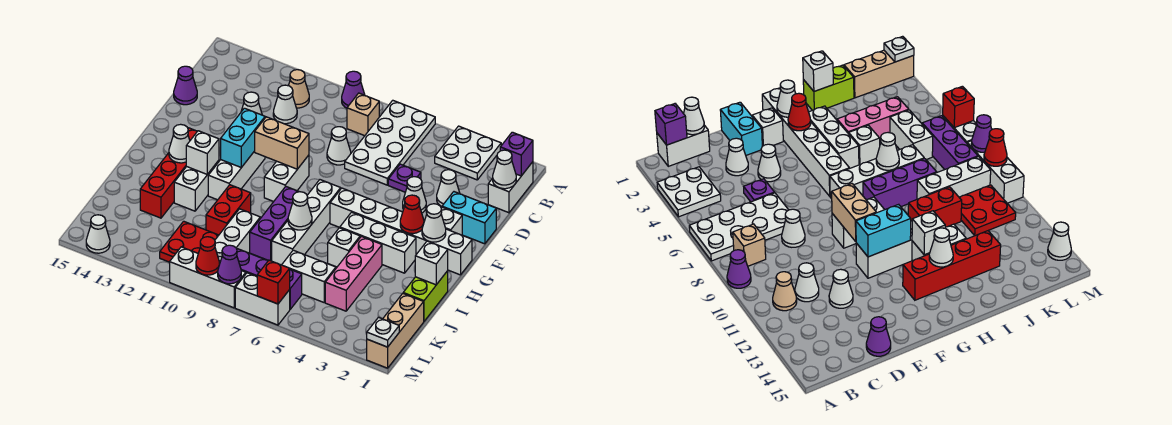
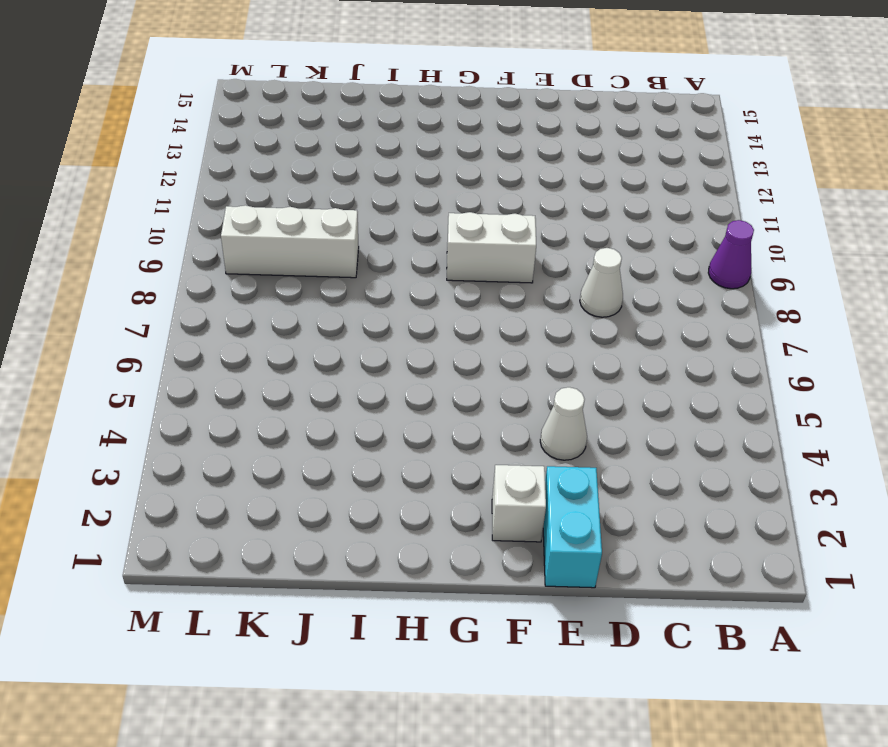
none -> white plate A3:B4 level 1
none -> white plate A6:D7 level 1
none -> white brick B1:C1 level 1
none -> tan brick B8 level 1

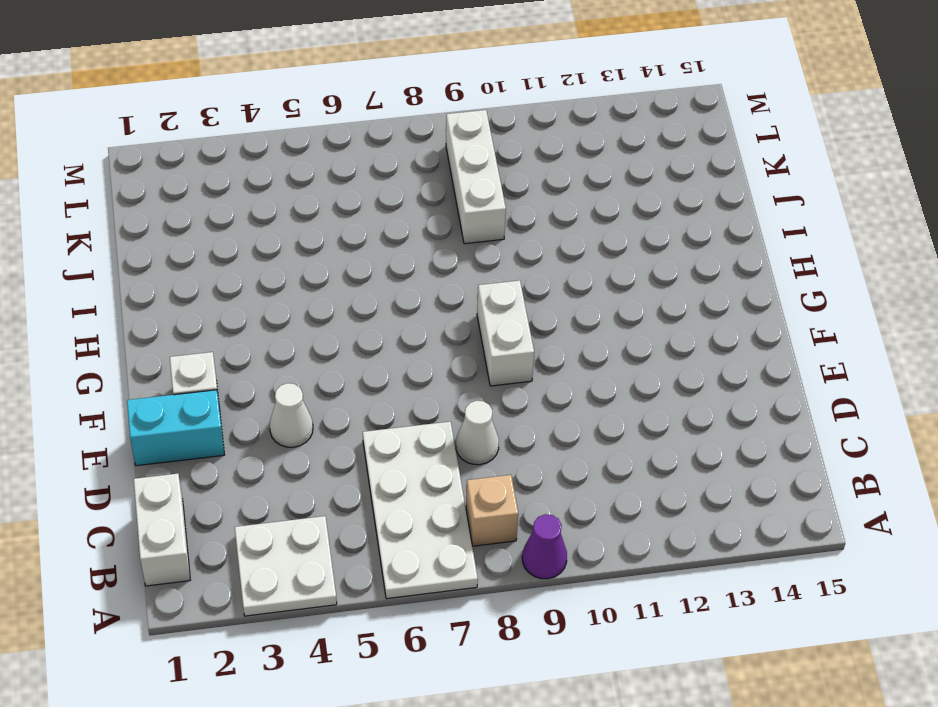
none -> tan cone B11 level 1
none -> white cone C11 level 1
none -> white cone D3 level 1
none -> purple plate D5 level 1

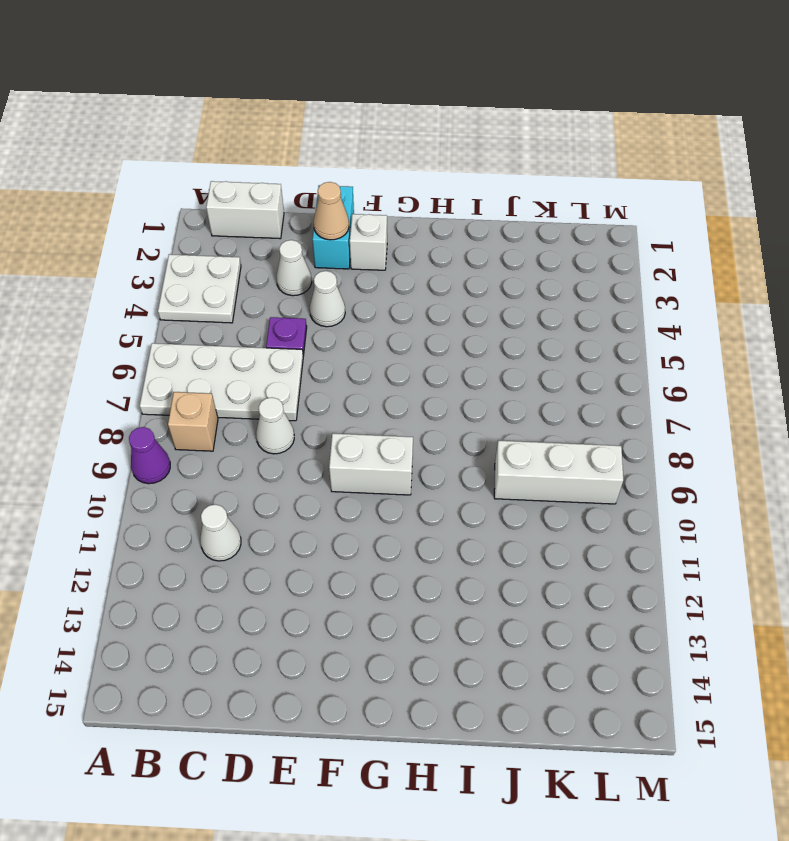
tan cone E2 level 2 -> tan cone B11 level 1
none -> white cone D12 level 1
none -> purple cone D15 level 1
none -> white brick F11:H11 level 1
none -> white brick G1:G6 level 1

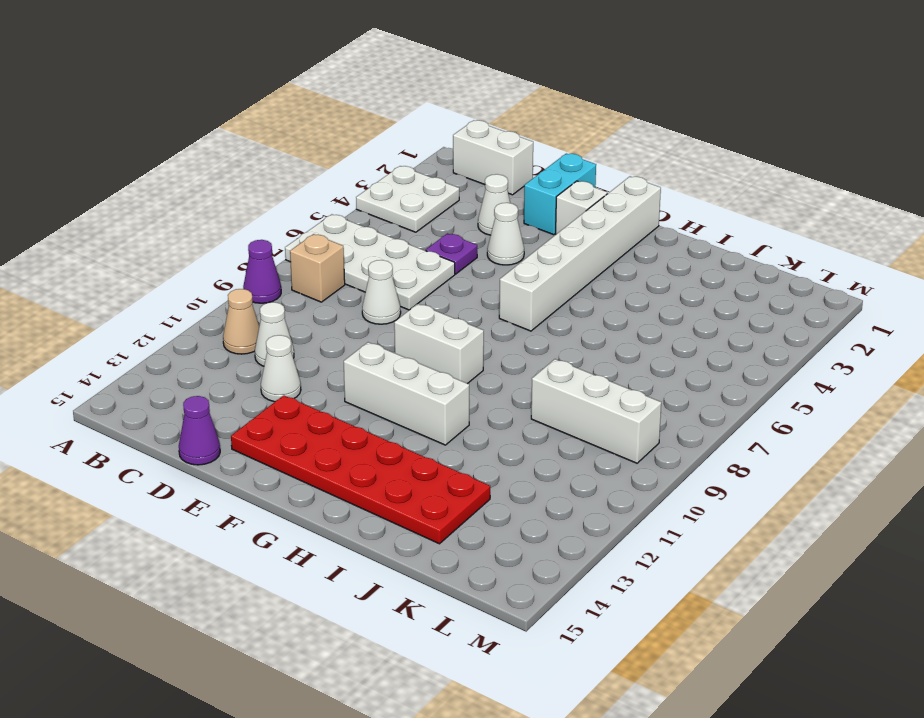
red plate E13:J14 level 1 -> red brick G13:J13 level 1
none -> white brick G7:J7 level 1
none -> white brick H3:H5 level 1
none -> purple brick H8:J8 level 1
none -> white brick H12:I12 level 1

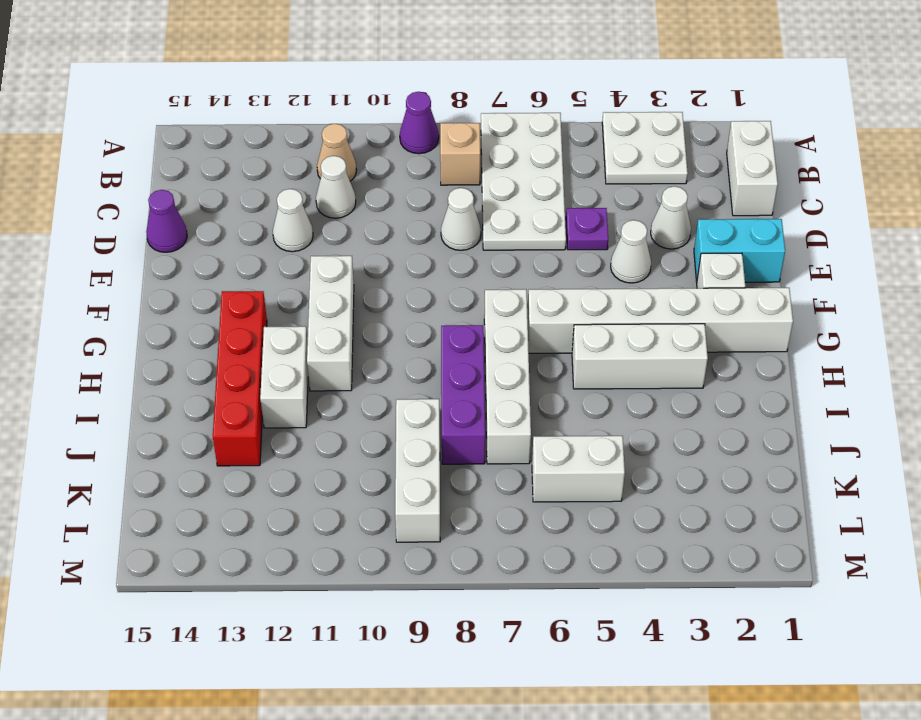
none -> white brick F9:G9 level 1
none -> lime brick I1:J1 level 1
none -> pink brick I4:K4 level 1
none -> white brick I5 level 1

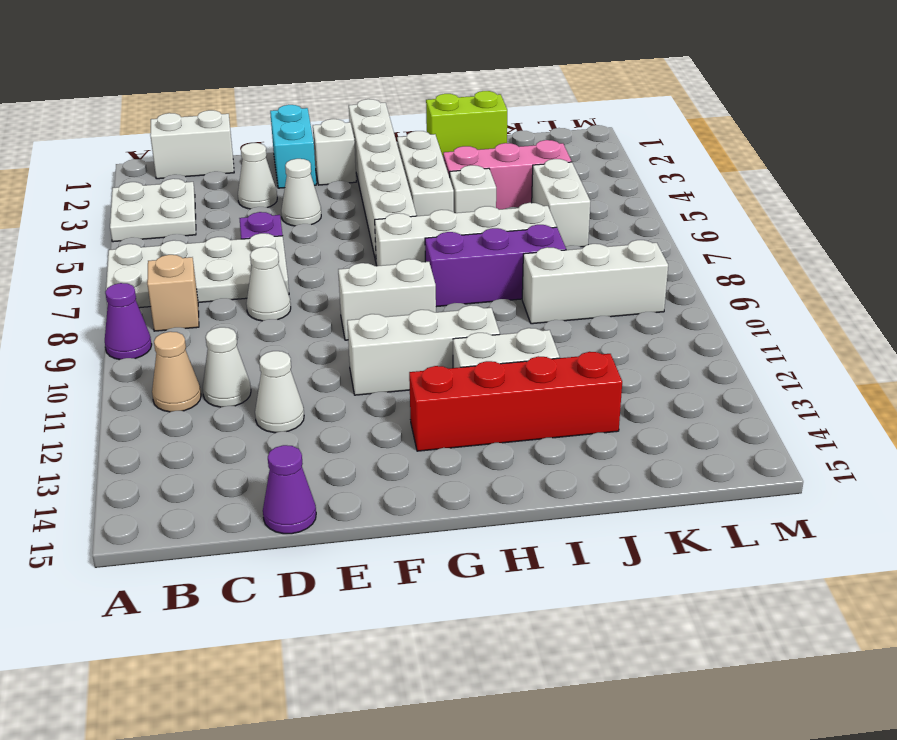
none -> red brick I10:J10 level 1
none -> tan brick K1:M1 level 1
none -> red plate K10:L11 level 1
none -> purple brick L6:L8 level 1

